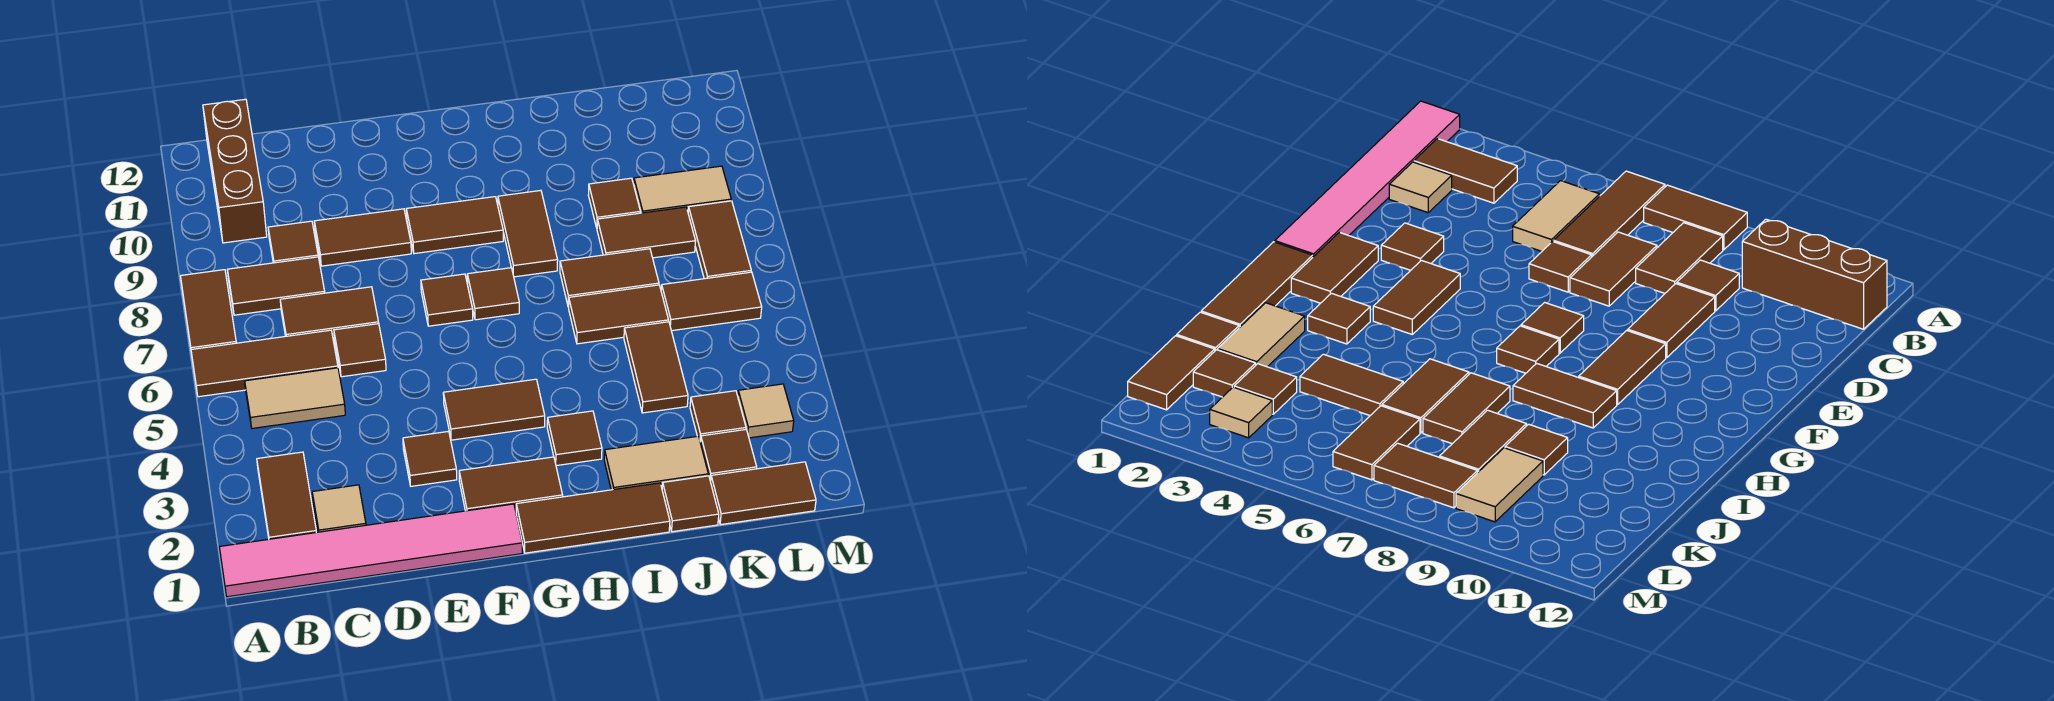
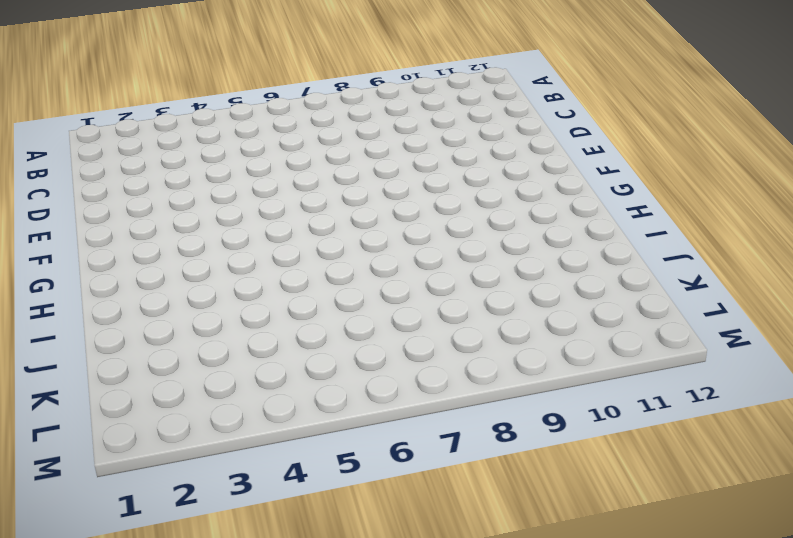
none -> pink tile A1:F1 level 1
none -> brown tile A6:C6 level 1
none -> brown tile A7:A8 level 1
none -> brown tile B2:B3 level 1

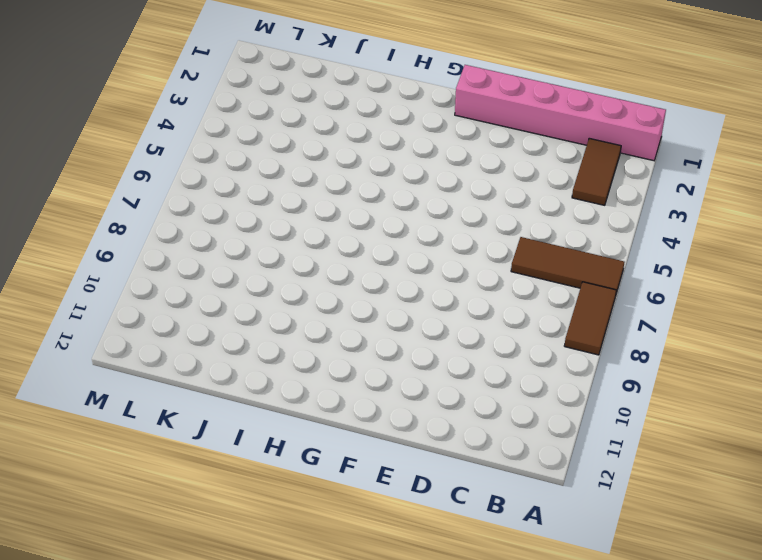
pink brick A1:F1 level 1 -> pink tile A1:F1 level 1
none -> tan tile B5:C5 level 1
none -> brown tile B8:C8 level 1
none -> brown brick B10:B12 level 1
none -> tan tile C2 level 1

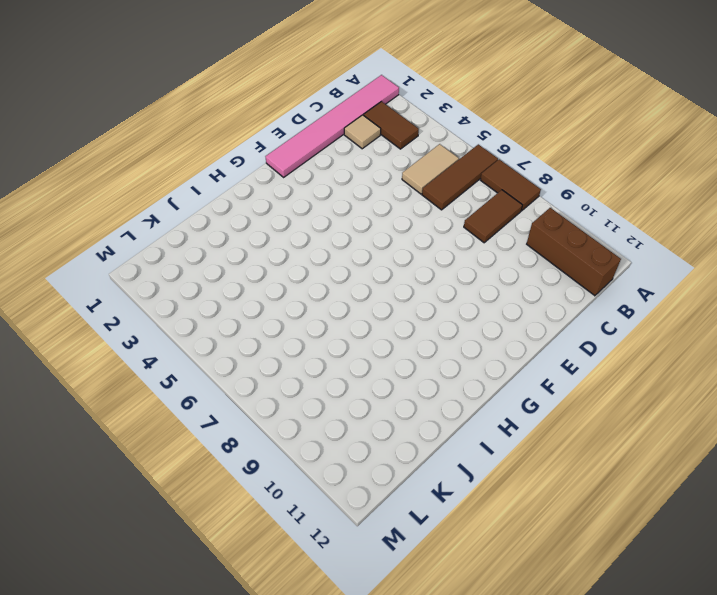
none -> brown tile C7:D7 level 1
none -> brown tile C9 level 1
none -> brown tile D6 level 1
none -> brown tile D9:E9 level 1

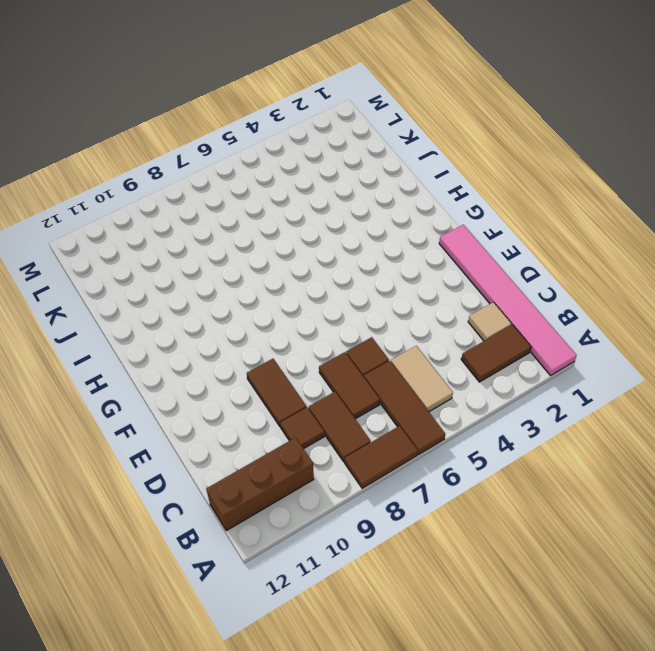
none -> brown tile E3 level 1
none -> brown tile F2:G2 level 1
none -> brown tile F4:G4 level 1
none -> brown tile F7 level 1

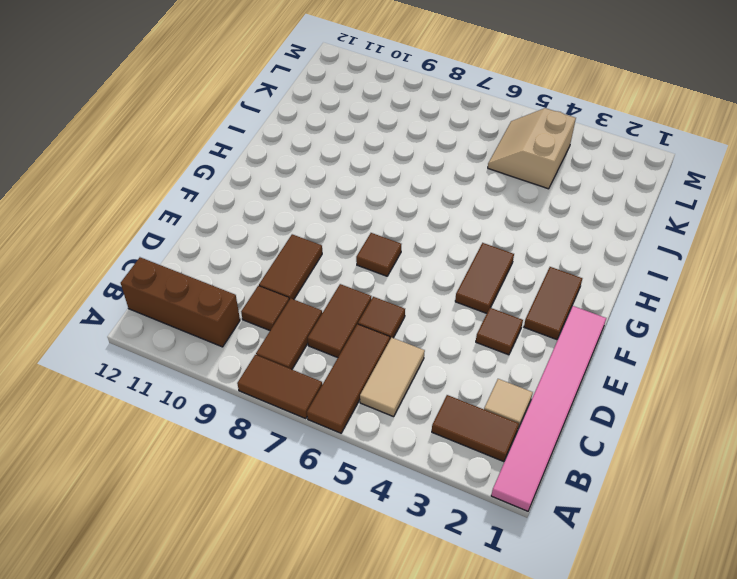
tan slope K4:L5 level 1 top 4 -> none
none -> brown tile F9:G9 level 1
none -> brown tile G1:I1 level 1
none -> brown tile G7 level 1
none -> brown tile H3 level 1

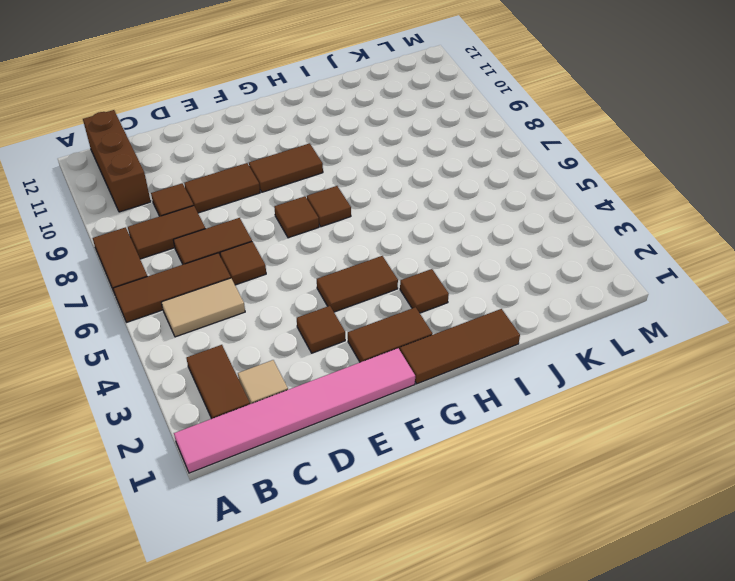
none -> brown tile H8:H9 level 1
none -> tan tile I2:J2 level 1
none -> brown tile I6:J6 level 1
none -> brown tile I7:J7 level 1

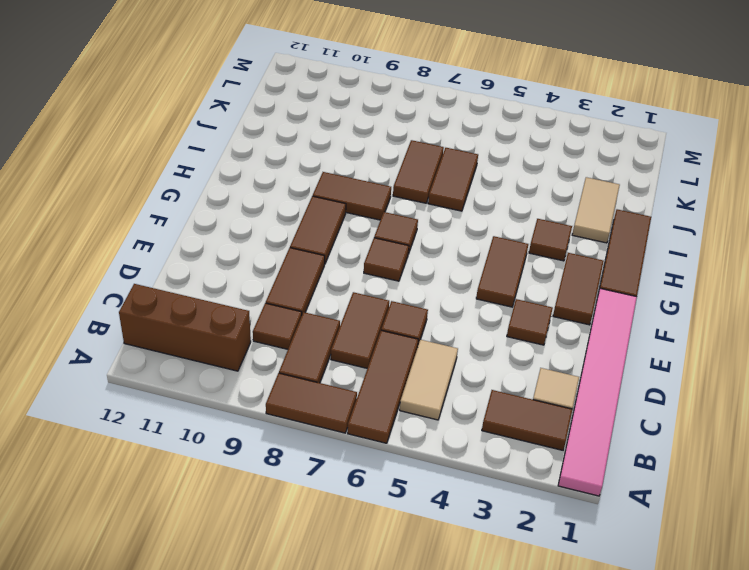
none -> brown tile J1 level 1
none -> brown tile J4:J5 level 1
none -> brown tile J8:K8 level 1
none -> brown tile J9 level 1

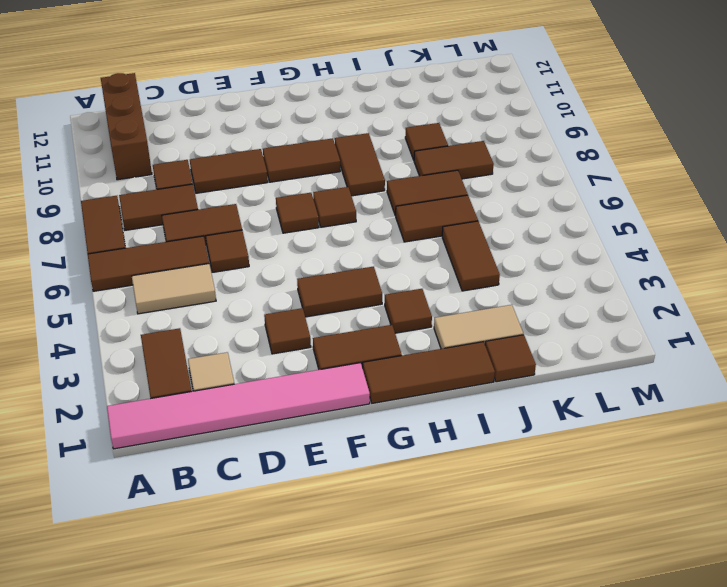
none -> brown tile K1:L1 level 1
none -> brown tile K2 level 1
none -> brown tile K3 level 1
none -> brown tile K6:L6 level 1

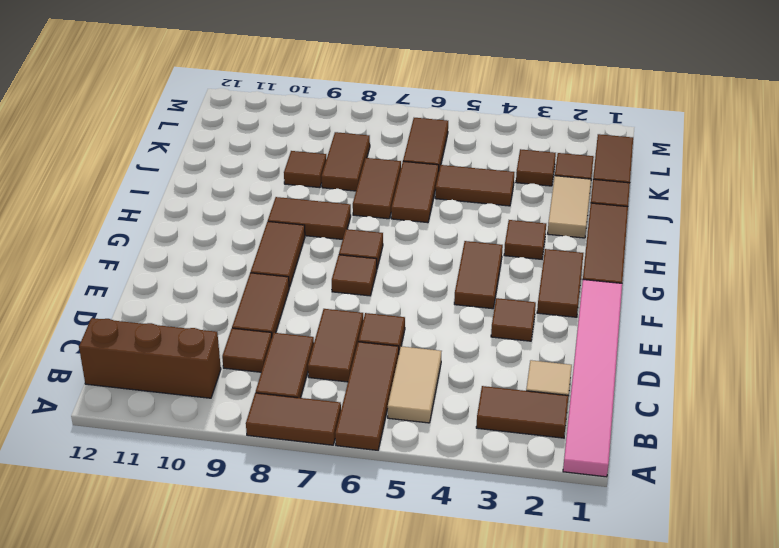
none -> tan tile K9:L9 level 1
none -> tan tile L3 level 1
none -> brown tile L7:L8 level 1

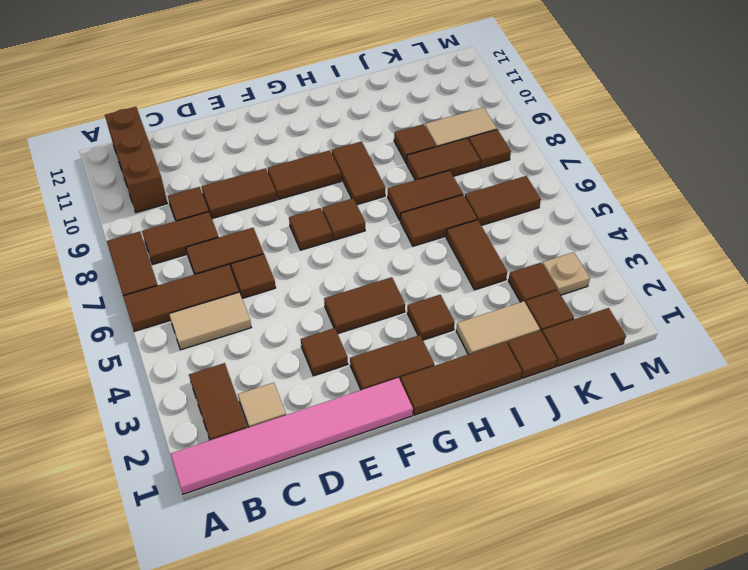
tan plate L3 level 1 -> tan tile L3 level 1
brown tile L8 level 1 -> brown tile L7:L8 level 1

